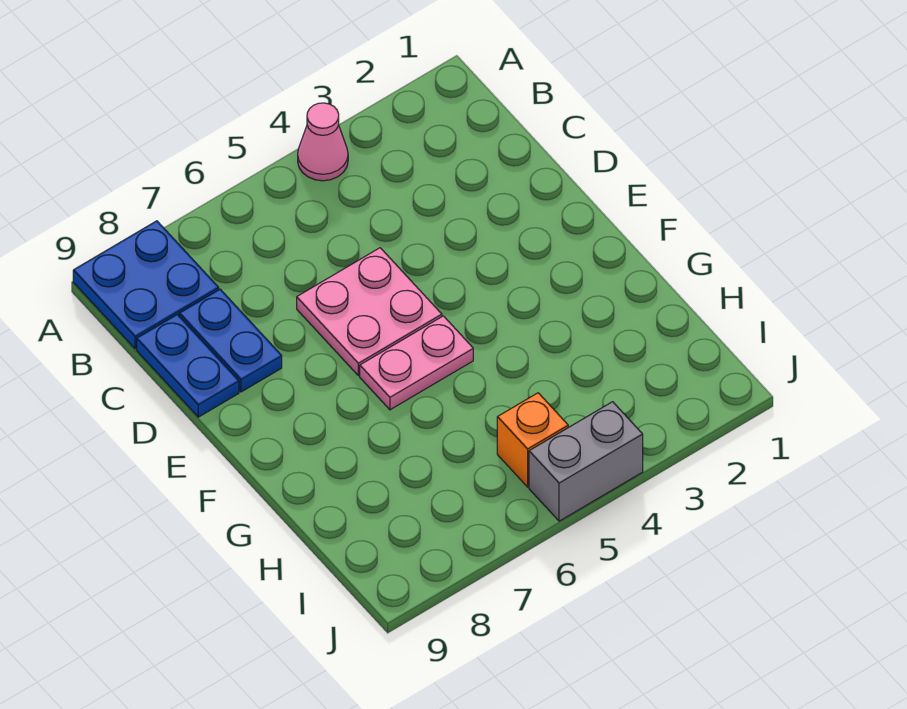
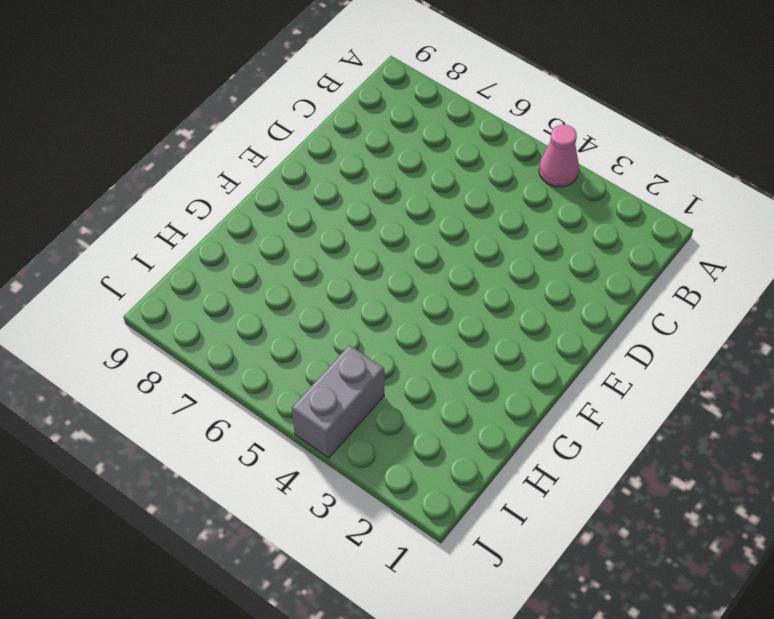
grey brick I4:J4 level 1 -> grey brick J4:J5 level 1
none -> blue plate A8:B9 level 1
none -> blue plate C8:D8 level 1

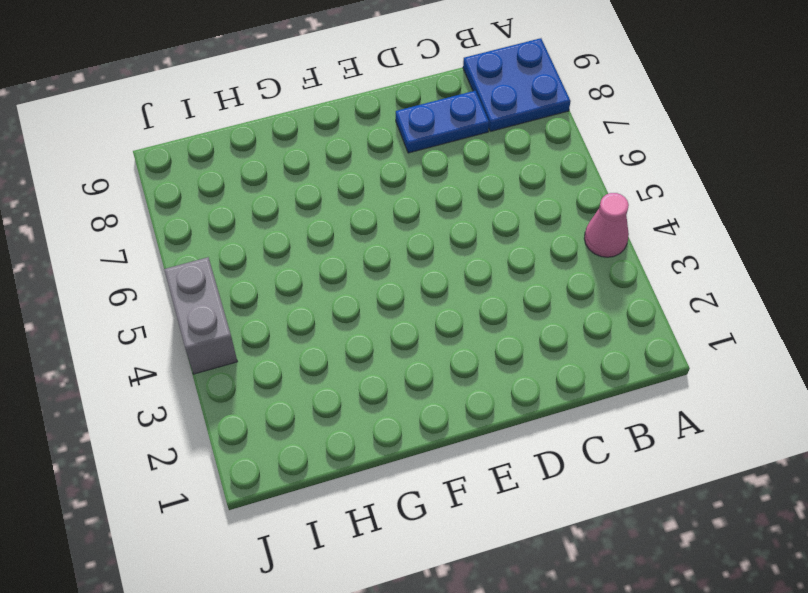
none -> blue plate C9:D9 level 1
none -> pink plate D5:E6 level 1

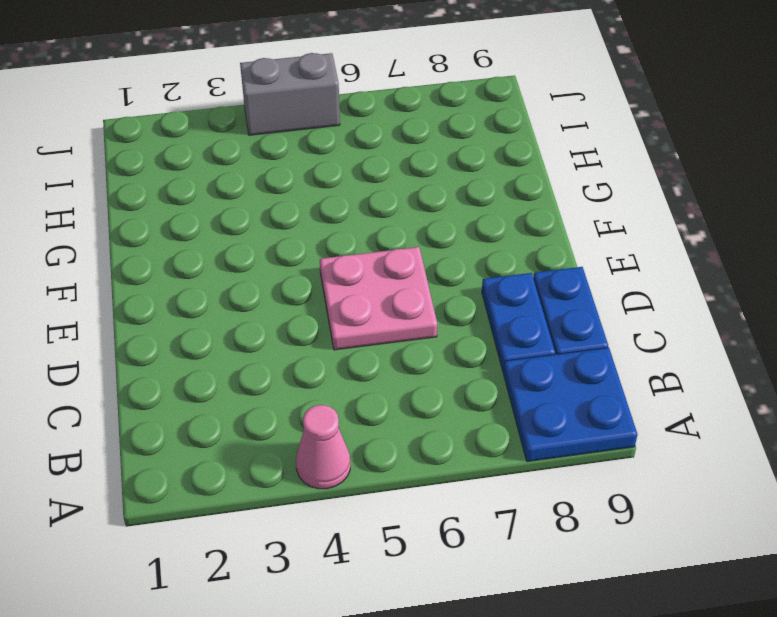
none -> pink plate F5:F6 level 1
none -> orange brick I5 level 1

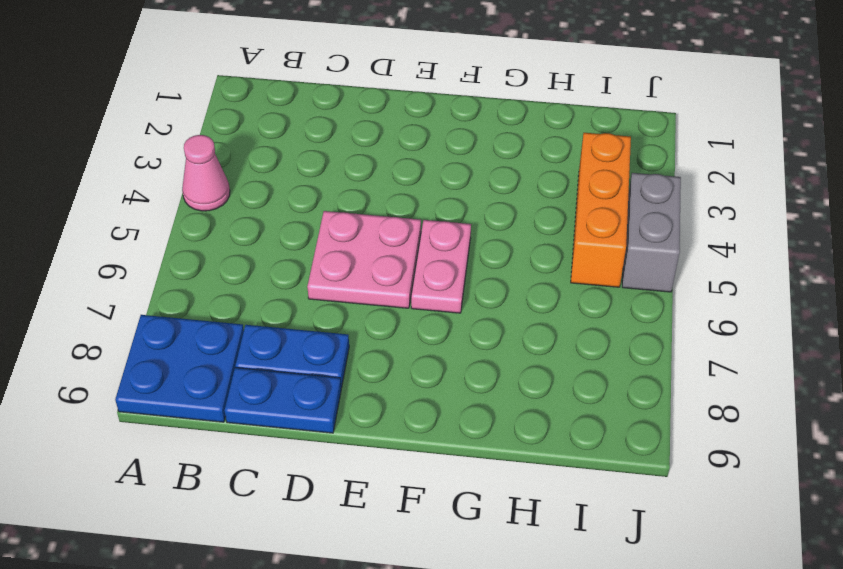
orange brick I3:I5 level 1 -> orange brick I5 level 1

